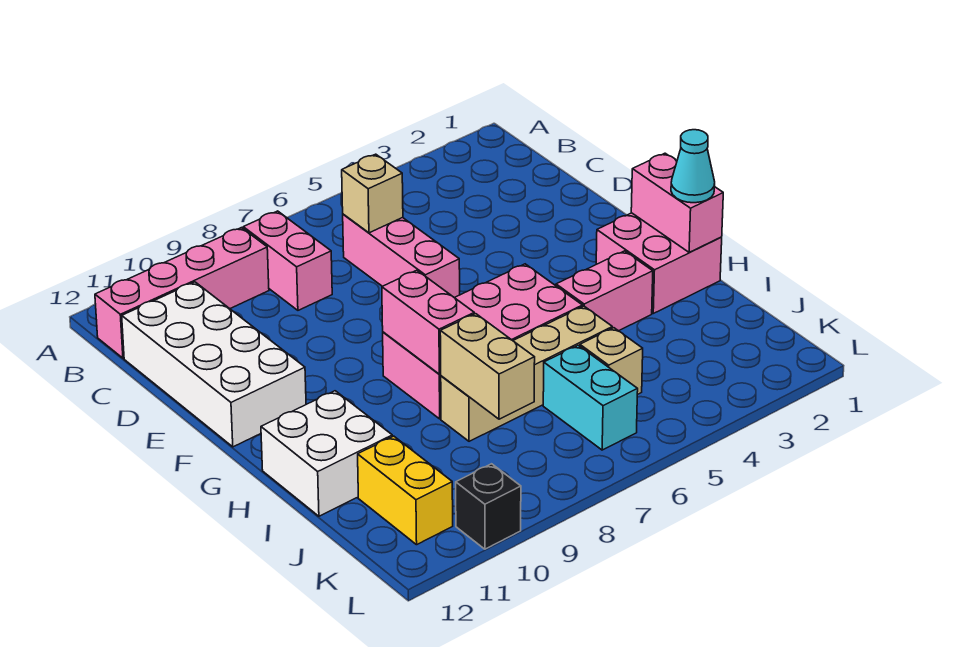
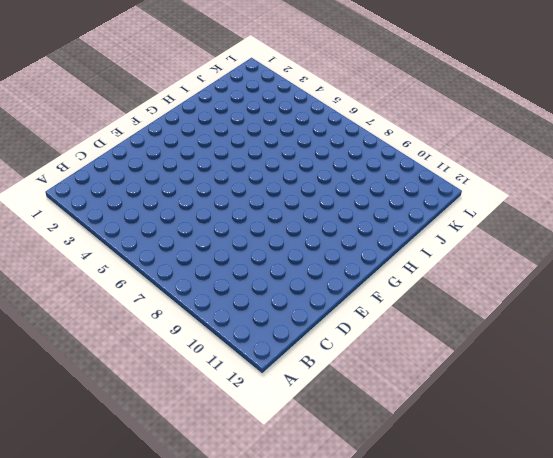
none -> pink brick B8:C8 level 1
none -> pink brick B9:B12 level 1
none -> pink brick C6:E6 level 1

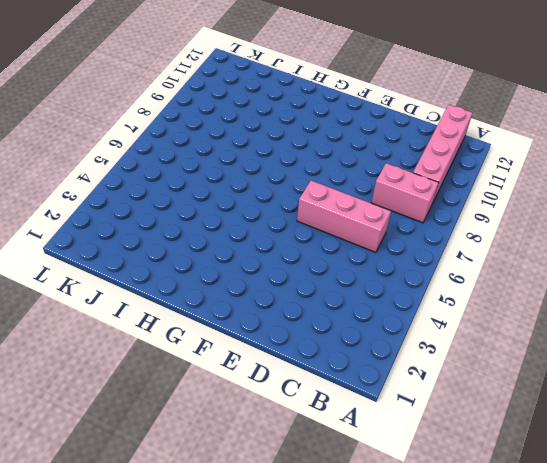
none -> white brick C11:F12 level 1
none -> pink brick G1:H2 level 1
none -> pink brick G5:H8 level 1

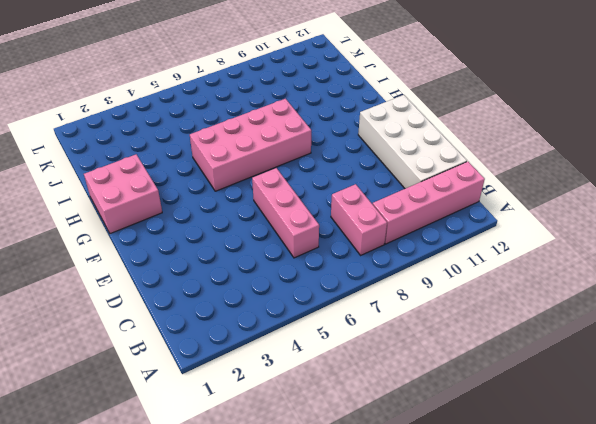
none -> pink brick H3:H4 level 1
none -> white brick H11:I12 level 1
none -> tan brick I5:I8 level 1

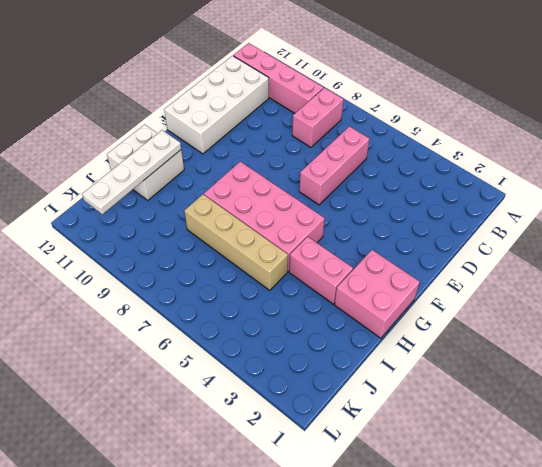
white plate H11:K11 level 2 -> none
none -> tan brick J5 level 1
none -> cyan brick J6:K6 level 1
none -> yellow brick J11:K11 level 1

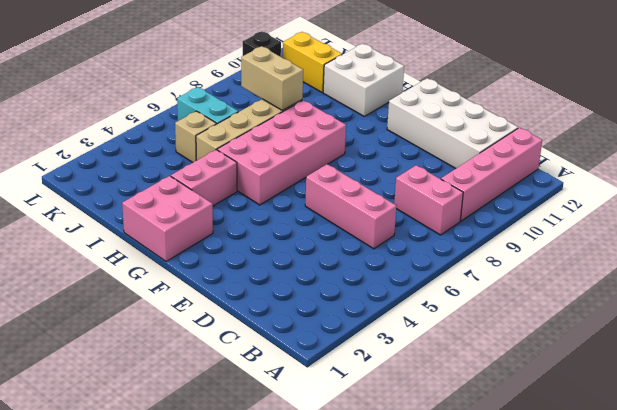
none -> tan brick C6 level 2
none -> pink brick G1:H1 level 2
none -> pink brick G8:H8 level 2

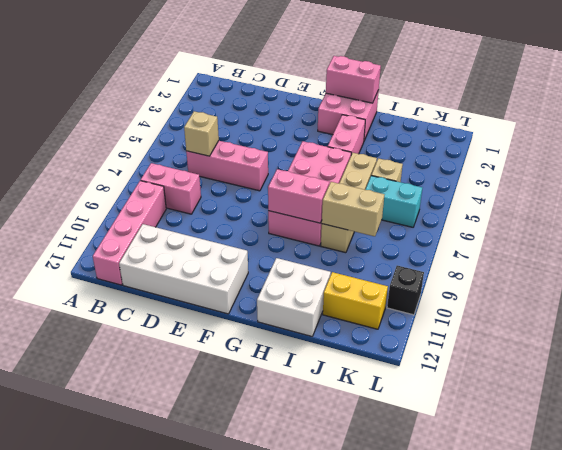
none -> cyan cone H1 level 3

